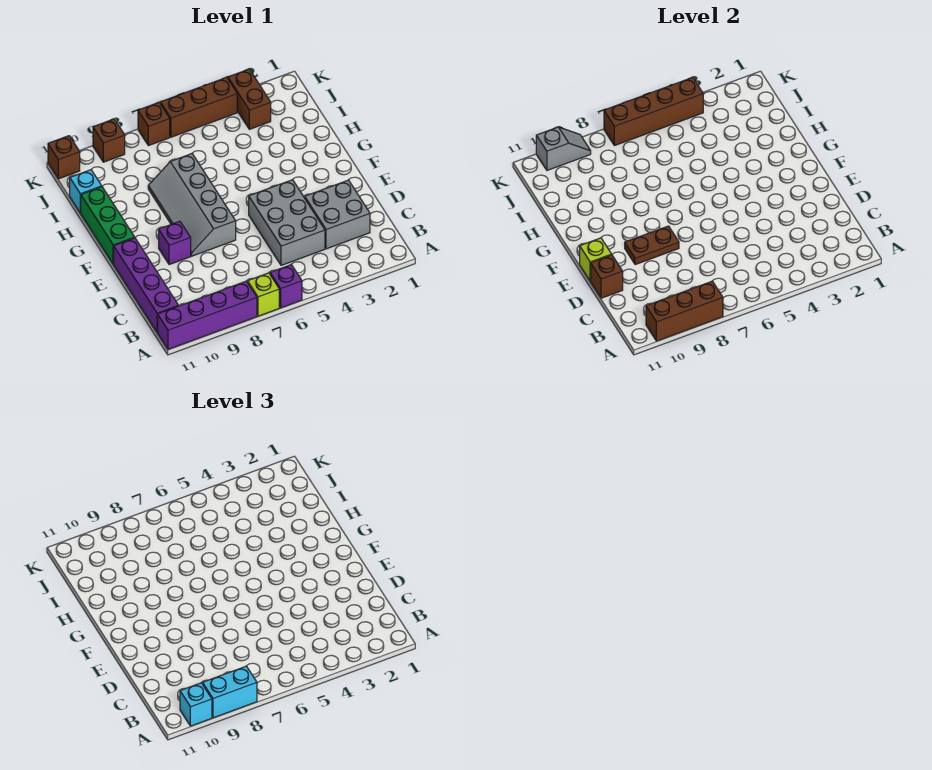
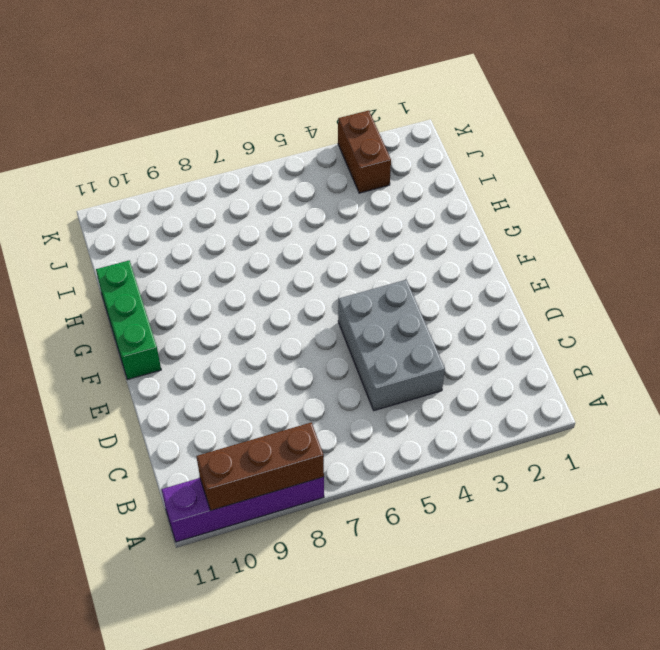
none -> purple brick A6 level 1
none -> lime brick A7 level 1
none -> purple brick B11:E11 level 1

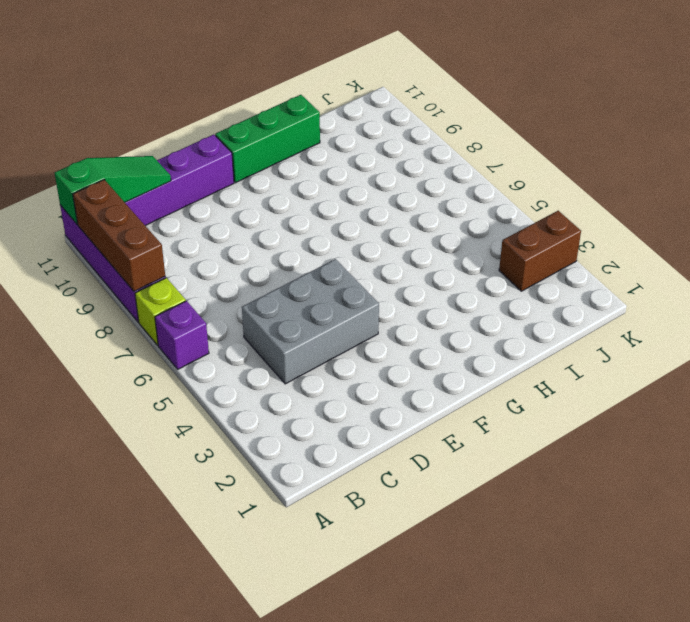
green slope A11:C11 level 2 top A -> none
none -> grey brick C2:D3 level 1
none -> grey slope E7:H8 level 1 top 7
none -> purple brick E9 level 1

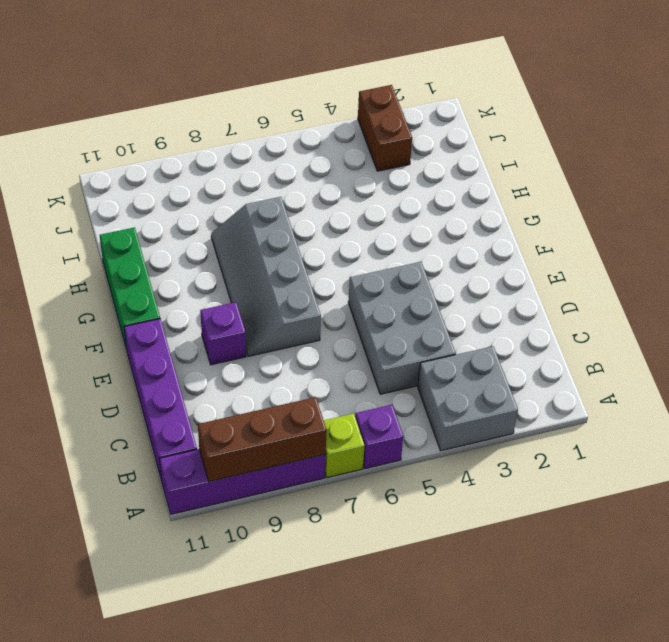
grey brick A3:B4 level 1 -> grey brick C2:D3 level 1
none -> cyan brick I11 level 1
none -> brown brick K4:K6 level 1
none -> brown brick K7 level 1

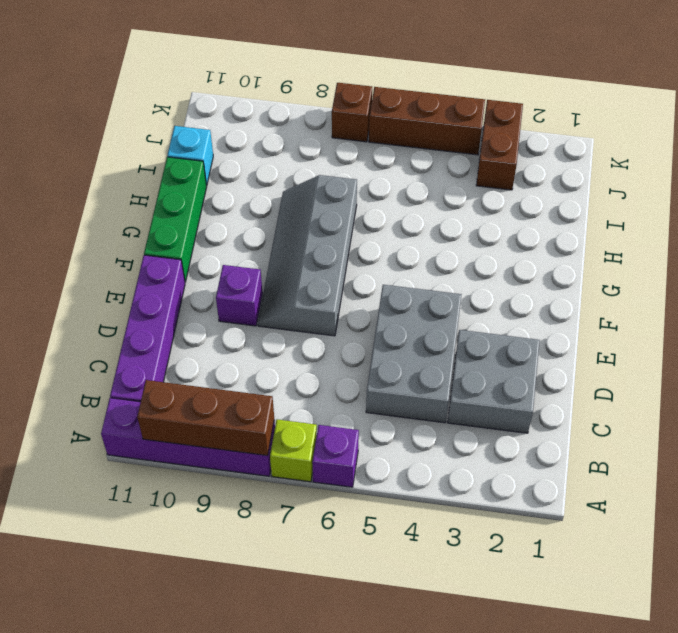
none -> brown brick K9 level 1
none -> brown brick K11 level 1
none -> brown brick D11 level 2

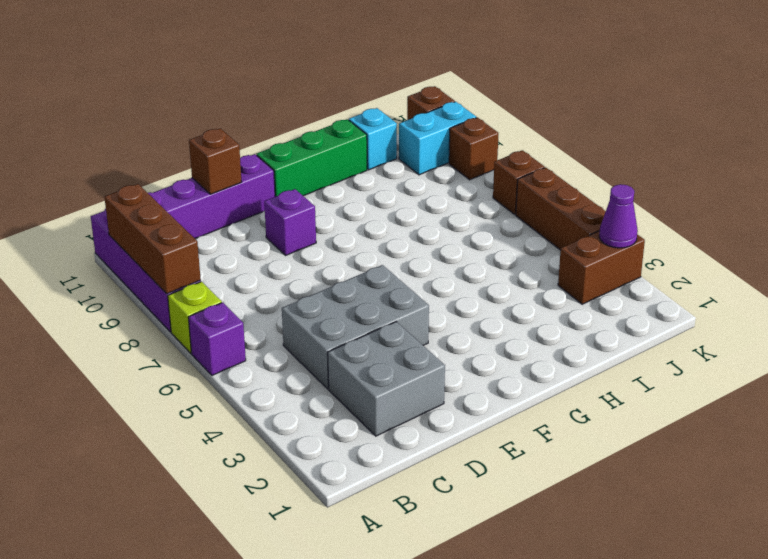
cyan brick J10:K10 level 1 -> cyan brick A8:A9 level 3
purple cone K3 level 2 -> none
none -> grey slope E7:H8 level 1 top 7
none -> brown plate E8:E9 level 2
none -> lime brick E11 level 2

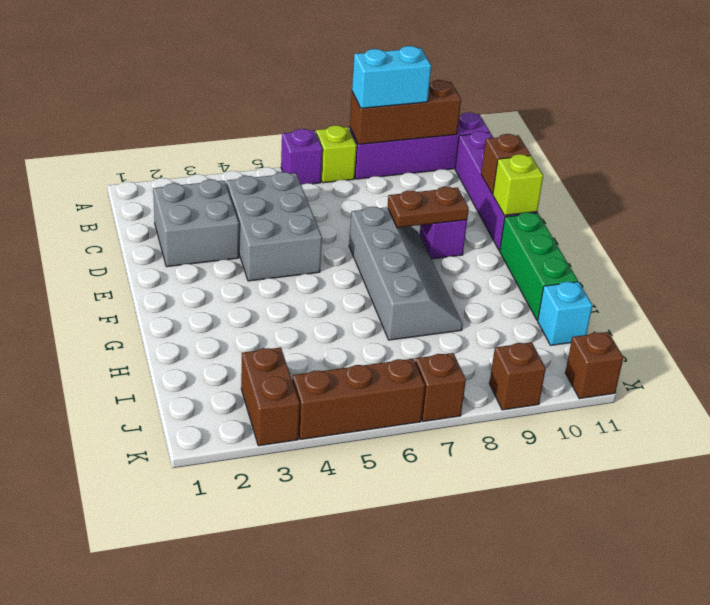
none -> brown brick K4:K7 level 2
none -> grey slope K9:K10 level 2 top 10
none -> cyan brick A10 level 3

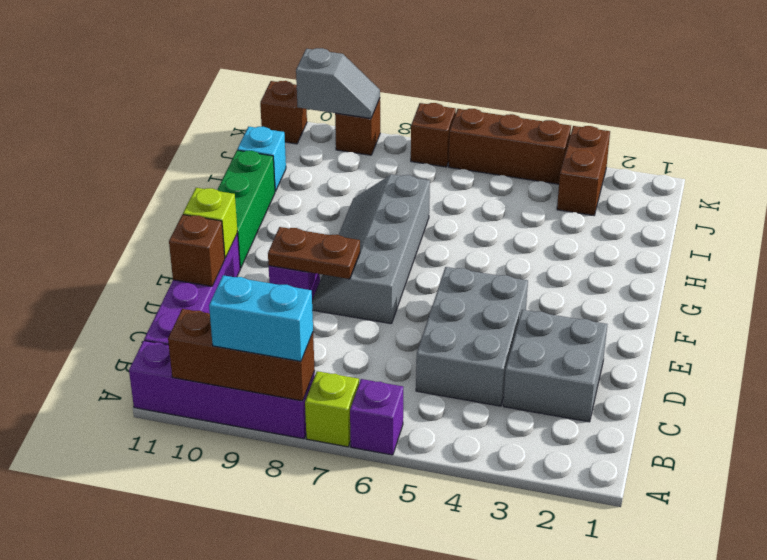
none -> brown brick K4:K7 level 2
none -> cyan brick A10 level 3

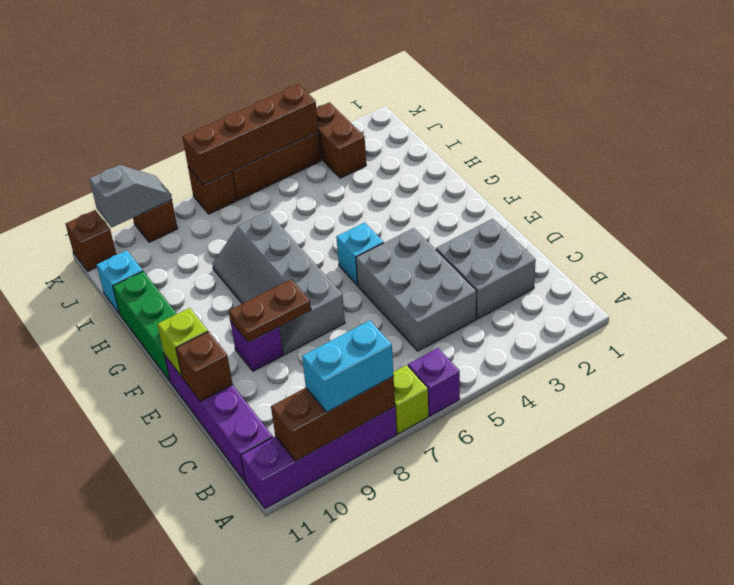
cyan brick F5 level 1 -> cyan brick A10 level 3

